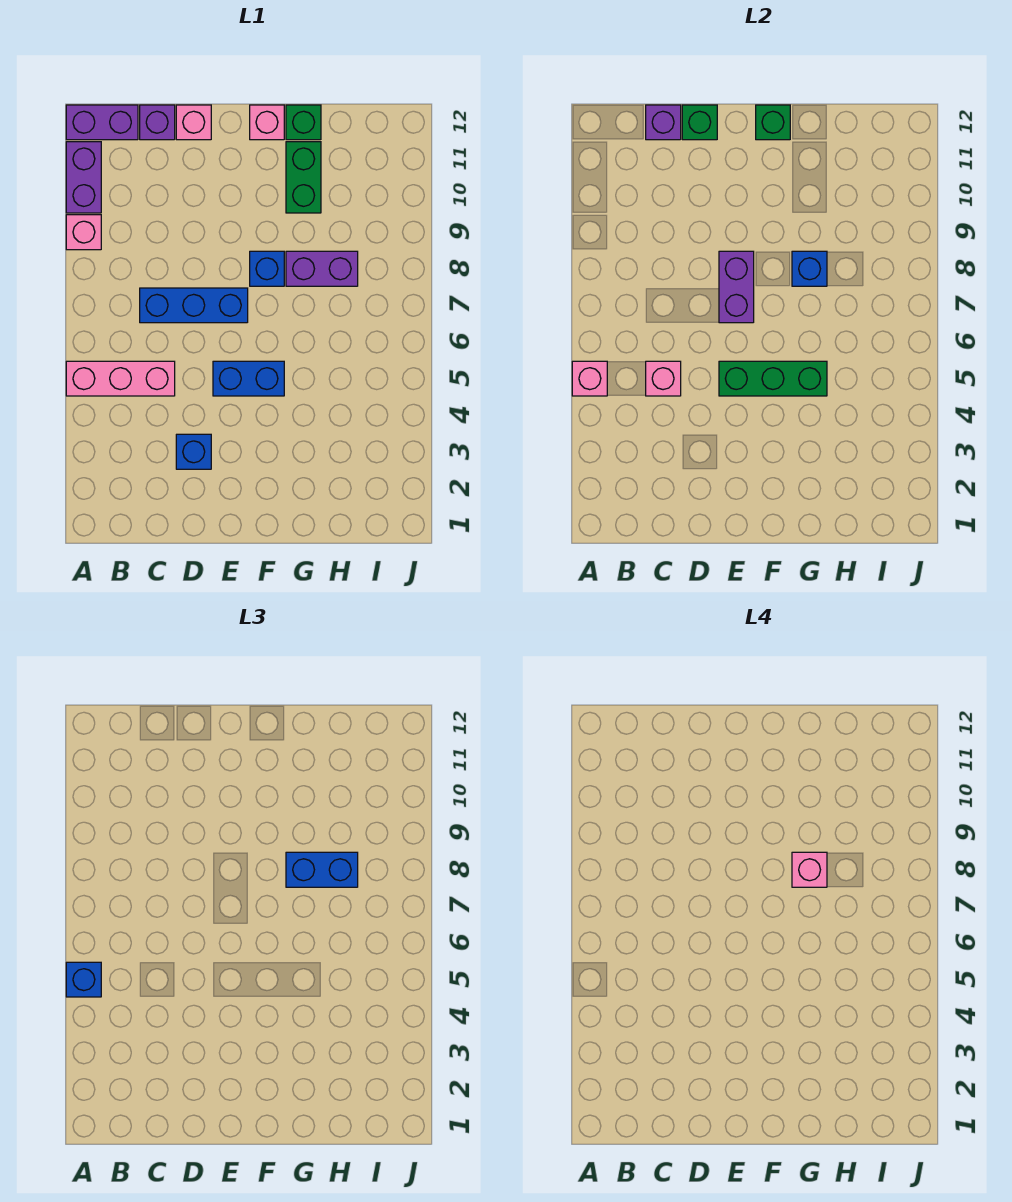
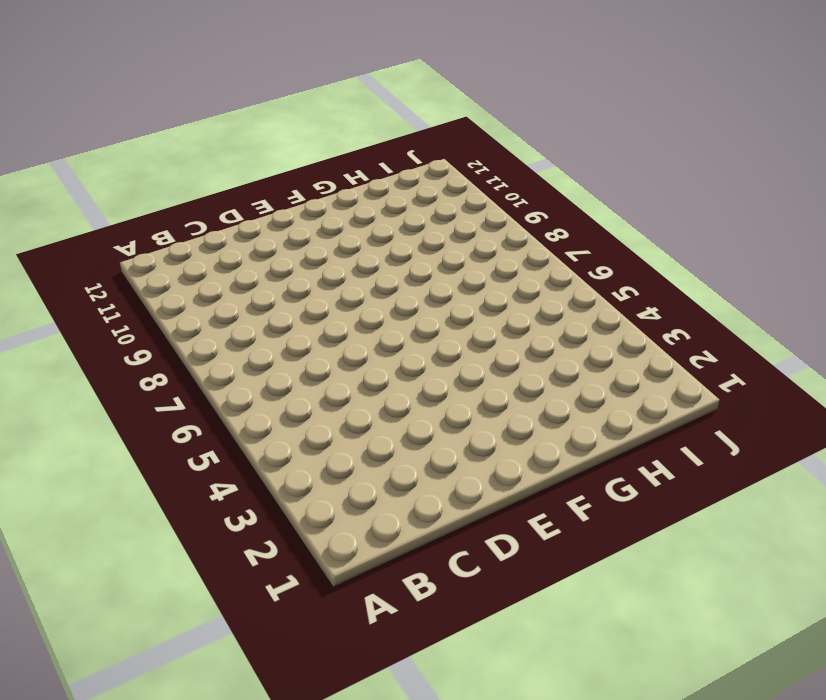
none -> pink brick A5:C5 level 1
none -> pink brick A9 level 1
none -> purple brick A10:A11 level 1

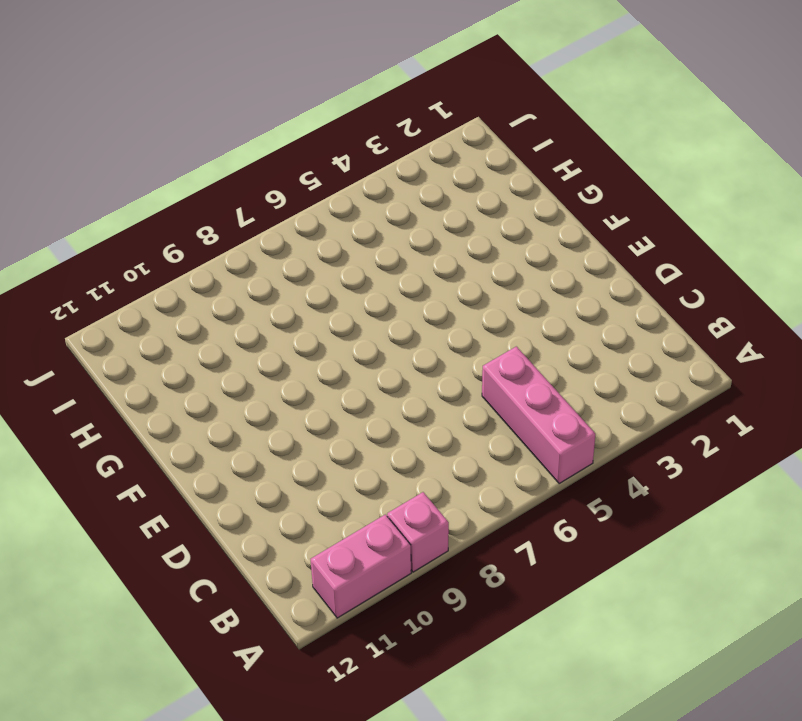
pink brick A10:A11 level 1 -> purple brick A10:A11 level 1
none -> purple brick A12:B12 level 1
none -> blue brick C7:E7 level 1
none -> purple brick C12 level 1

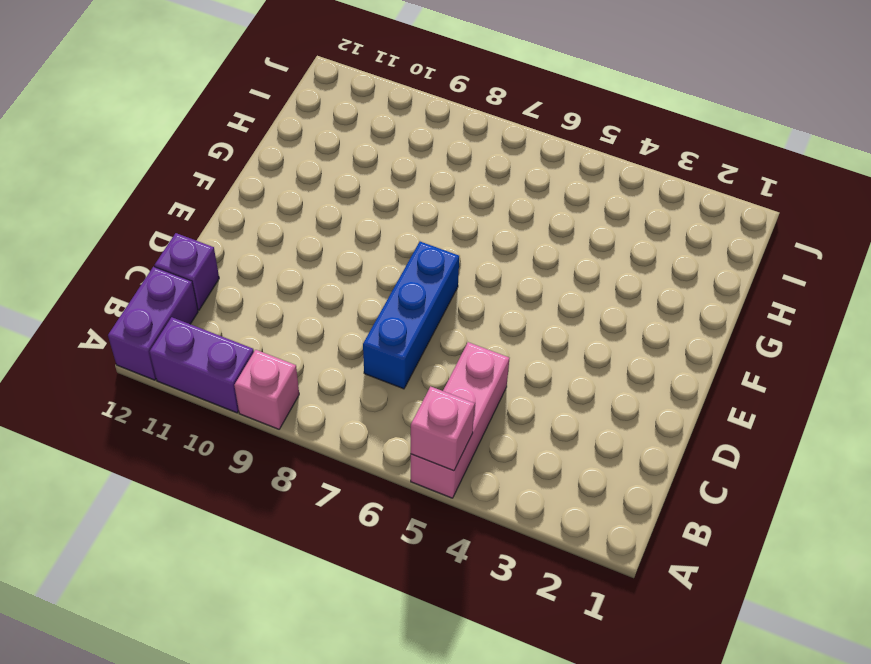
none -> blue brick D3 level 1
none -> pink brick D12 level 1
none -> blue brick E5:F5 level 1

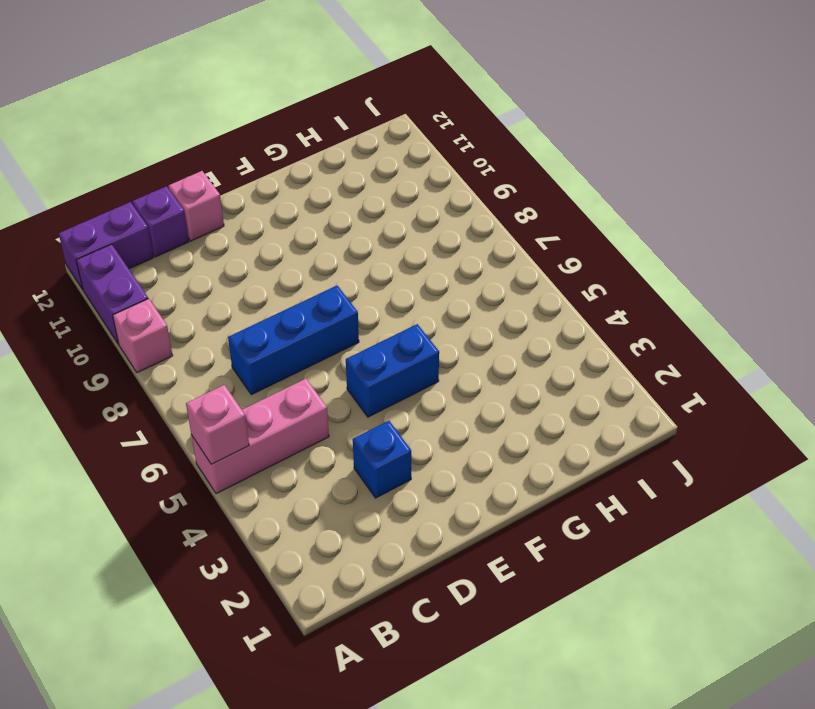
none -> blue brick F8 level 1
none -> pink brick F12 level 1
none -> purple brick G8:H8 level 1

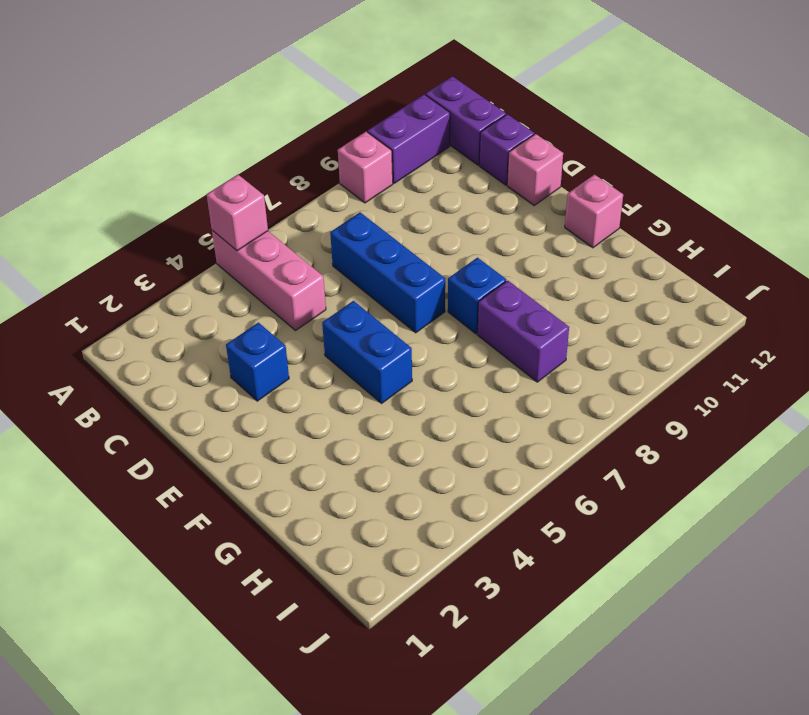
none -> green brick G10:G11 level 1
none -> green brick G12 level 1
none -> pink brick C5 level 2

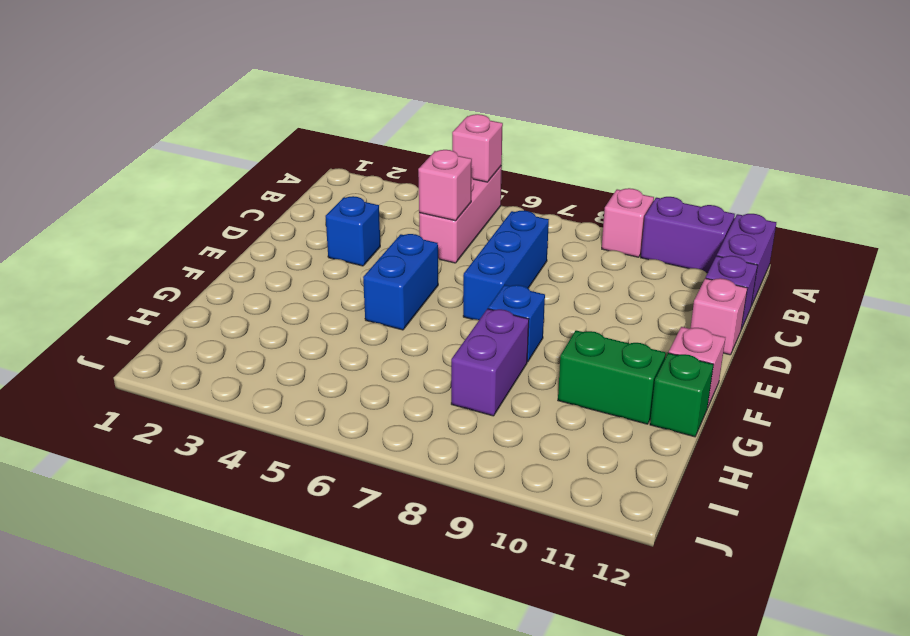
none -> purple brick C12 level 2
none -> green brick D12 level 2
none -> green brick E5:G5 level 2

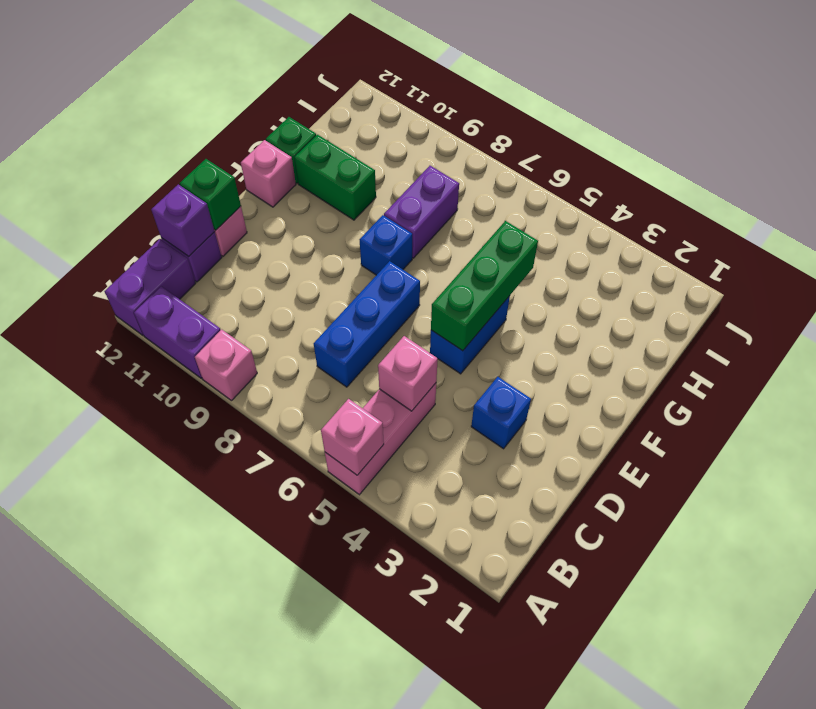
none -> purple brick E7:E8 level 2
none -> green brick F12 level 2
none -> blue brick G8 level 2

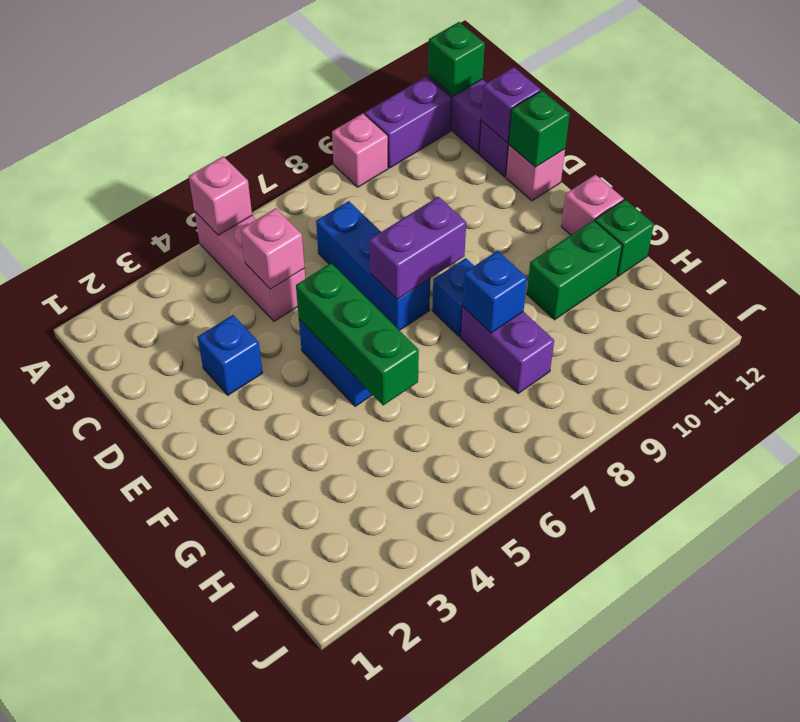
green brick A12 level 2 -> green brick F12 level 2
none -> blue brick A5 level 3
none -> blue brick G8:H8 level 3
none -> pink brick G8 level 4

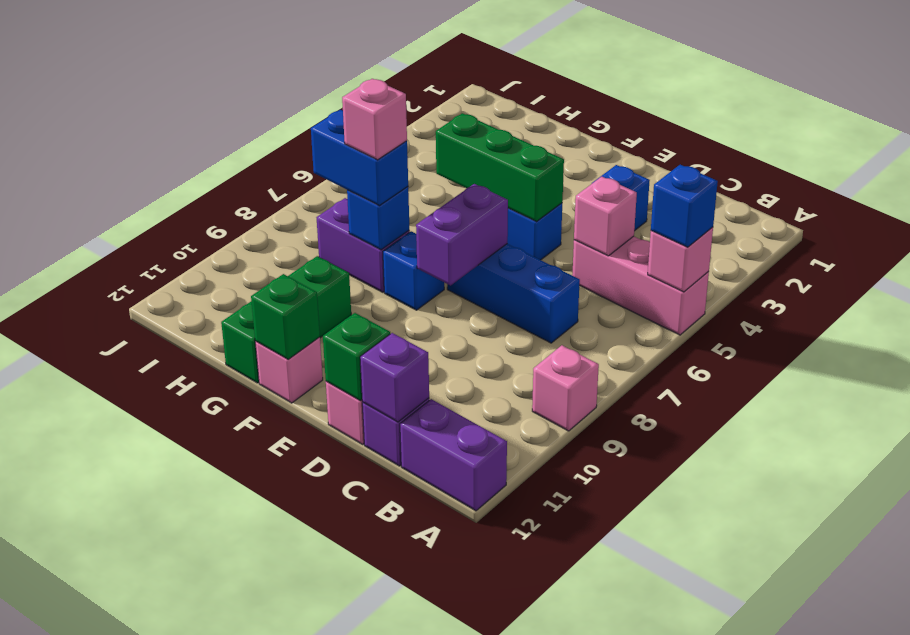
none -> purple brick A10:A11 level 1

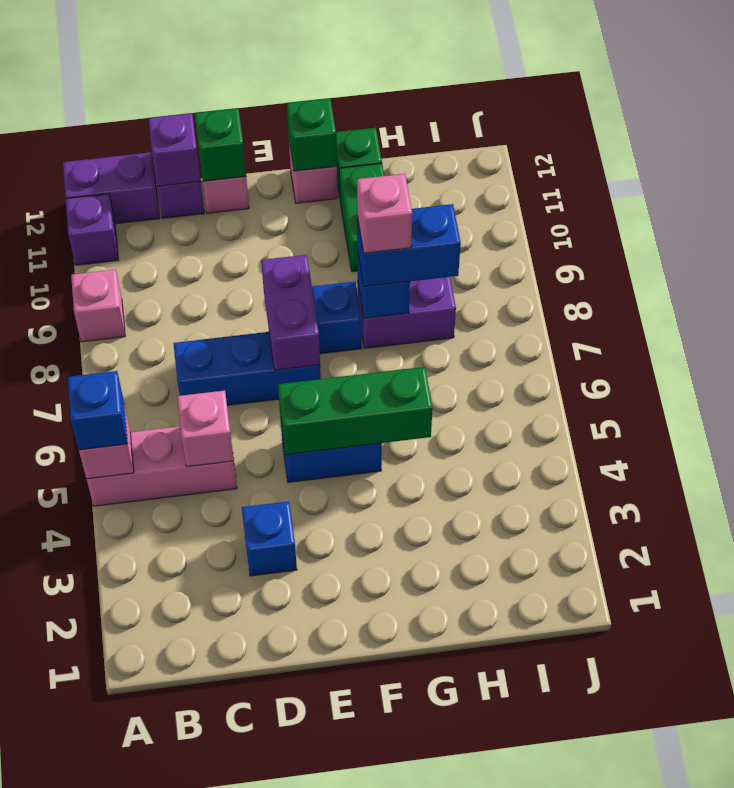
purple brick A11 level 1 -> purple brick A10:A11 level 1

